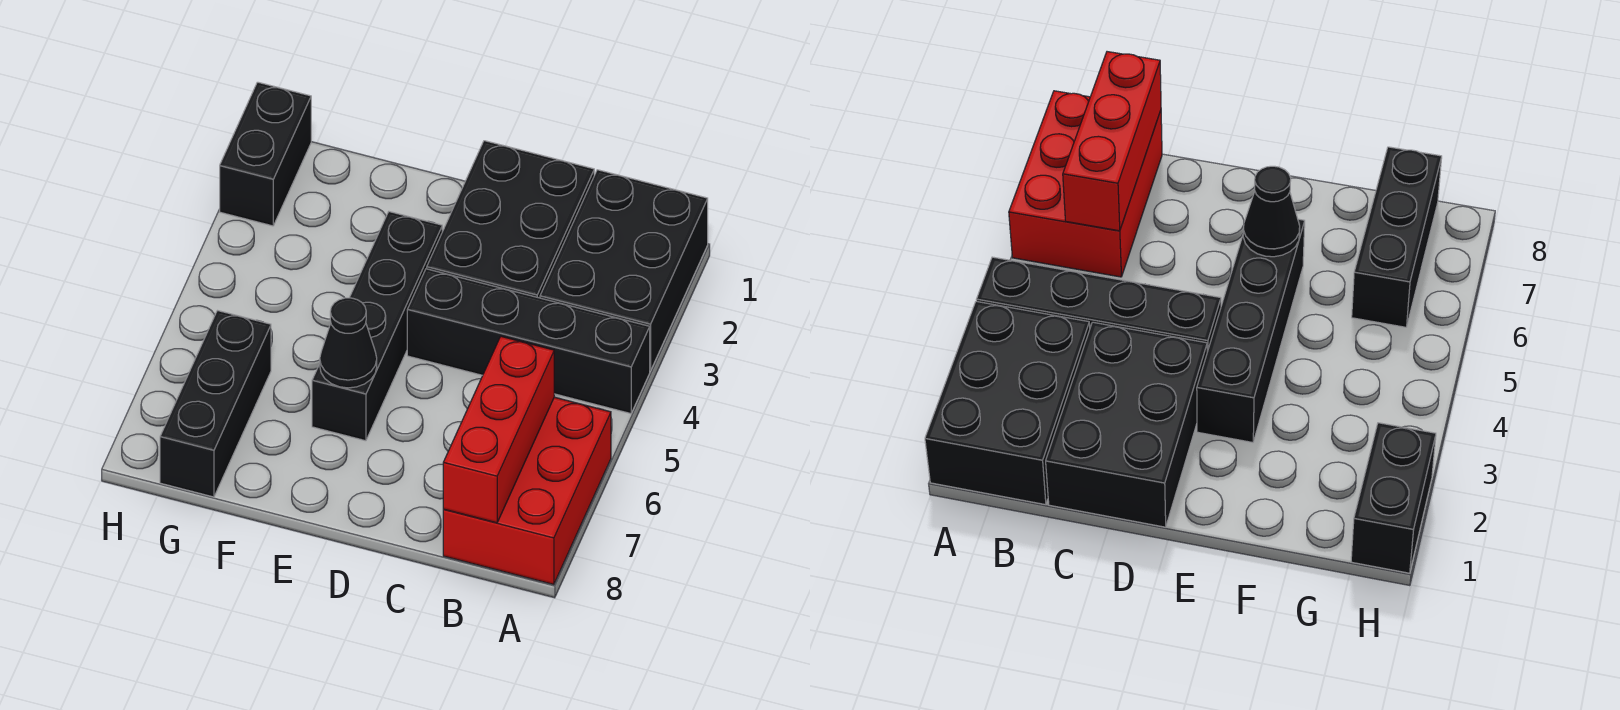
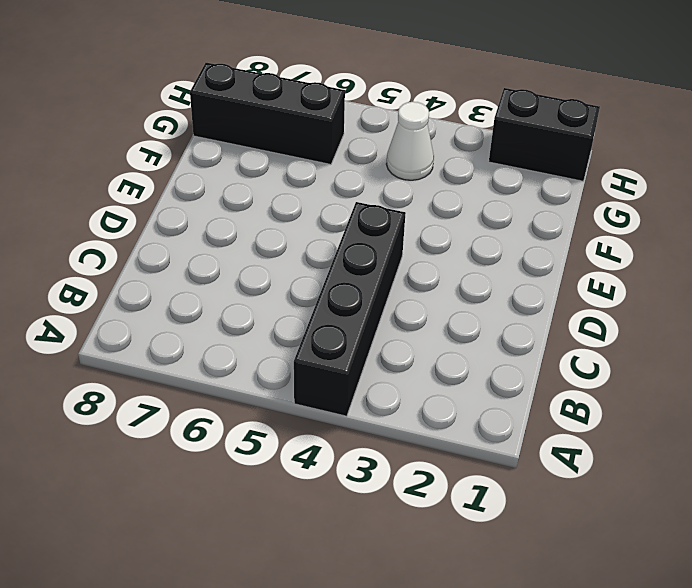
white cone G4 level 1 -> none
none -> black brick A1:B3 level 1
none -> red brick A6:B8 level 1

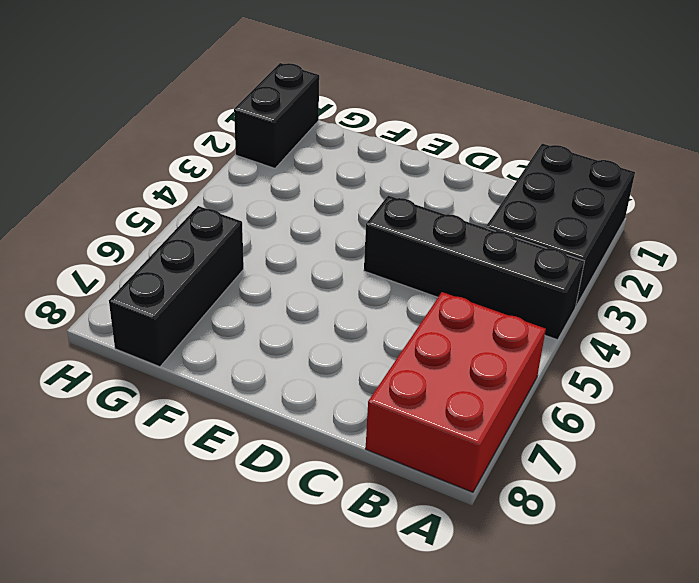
none -> black brick C1:D3 level 1
none -> black brick E3:E6 level 1

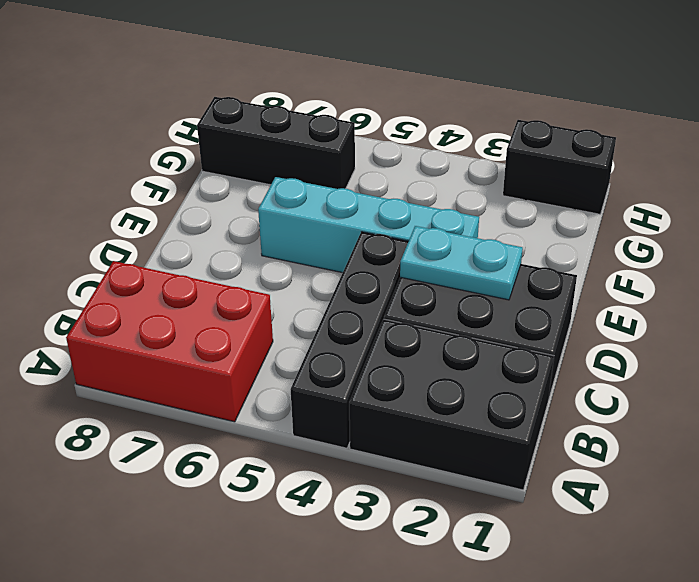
cyan plate D2:D3 level 2 -> none
cyan brick E3:E6 level 1 -> black brick E3:E6 level 1
none -> red brick B6:B8 level 2
none -> black cone E6 level 2

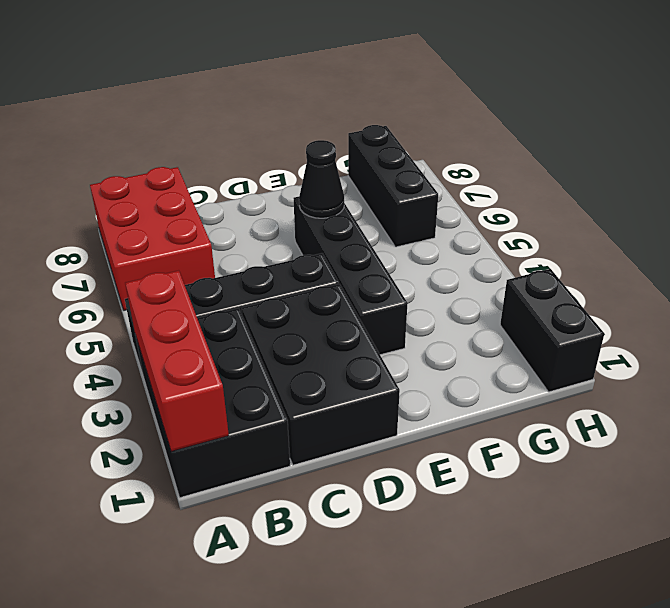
red brick A1:A3 level 2 -> red brick B6:B8 level 2

